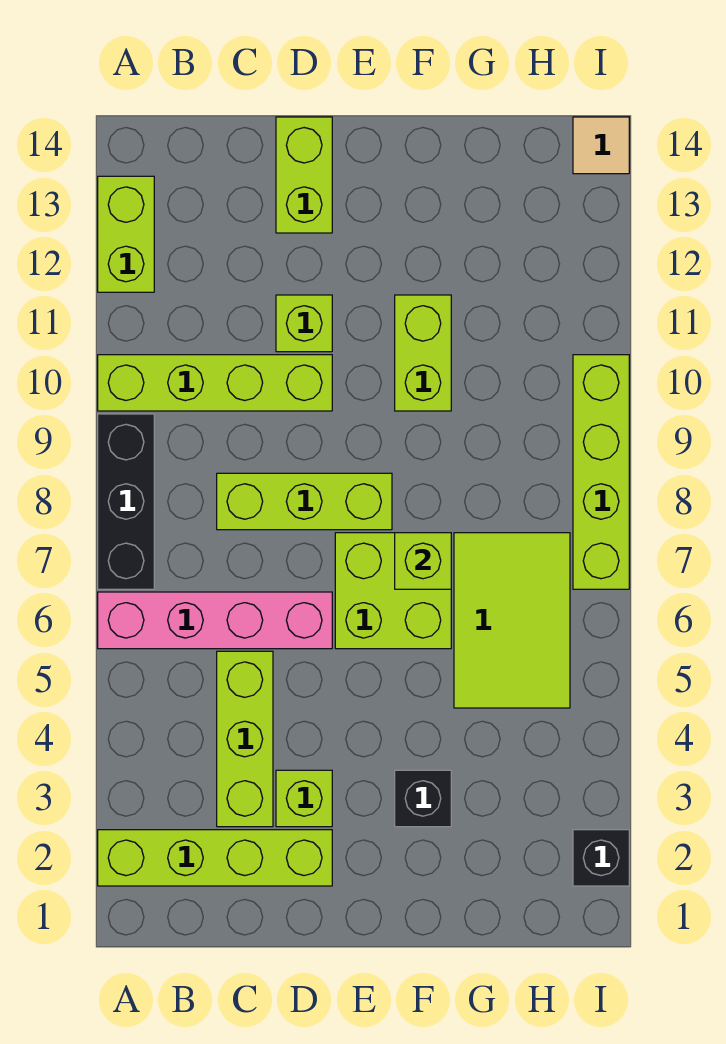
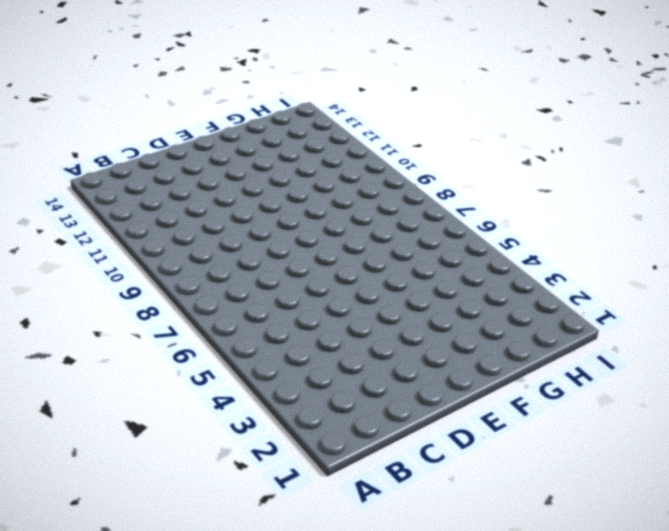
none -> lime brick A2:D2 level 1
none -> pink brick A6:D6 level 1
none -> black brick A7:A9 level 1

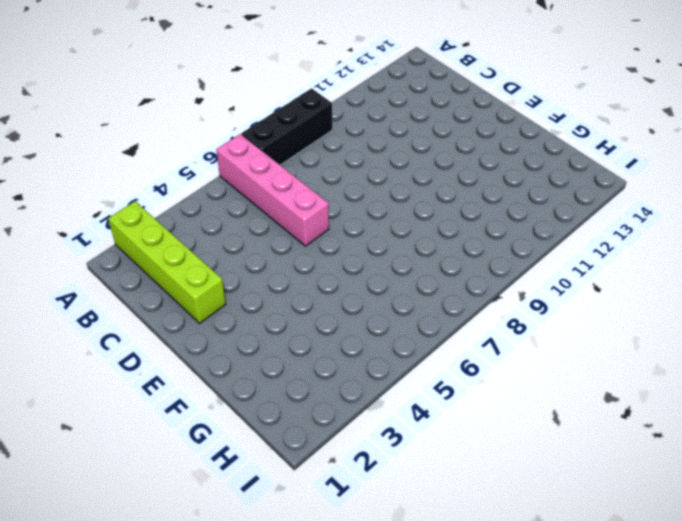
none -> lime brick A10:D10 level 1
none -> lime brick A12:A13 level 1
none -> lime brick C3:C5 level 1

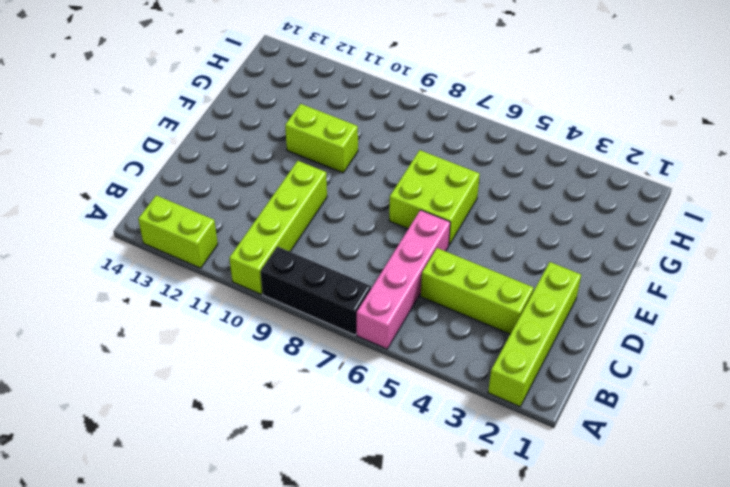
none -> lime brick C8:E8 level 1
none -> lime brick D3 level 1
none -> lime brick D11 level 1

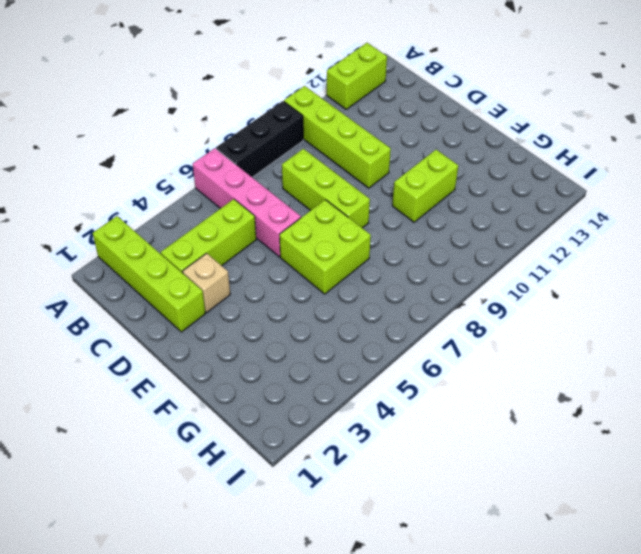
tan brick D3 level 1 -> lime brick D3 level 1
none -> lime brick D11 level 1
none -> lime brick D13:D14 level 1
none -> black brick F3 level 1

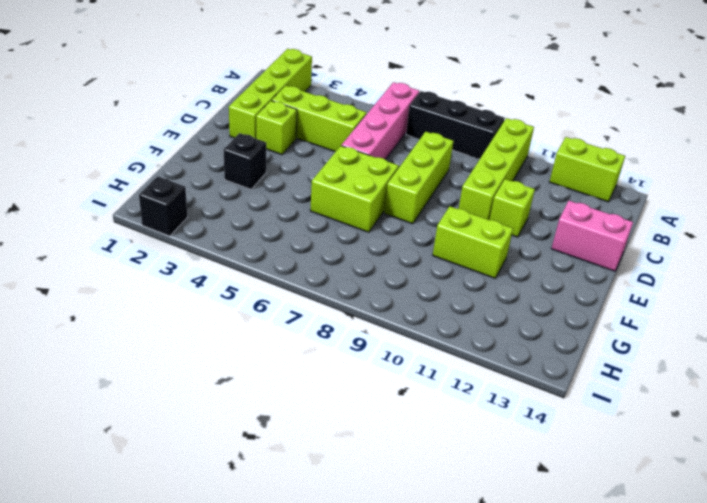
pink brick D13:D14 level 1 -> lime brick D13:D14 level 1
none -> lime tile G5:H7 level 1
none -> lime brick I7:I10 level 1
none -> tan tile I14 level 1

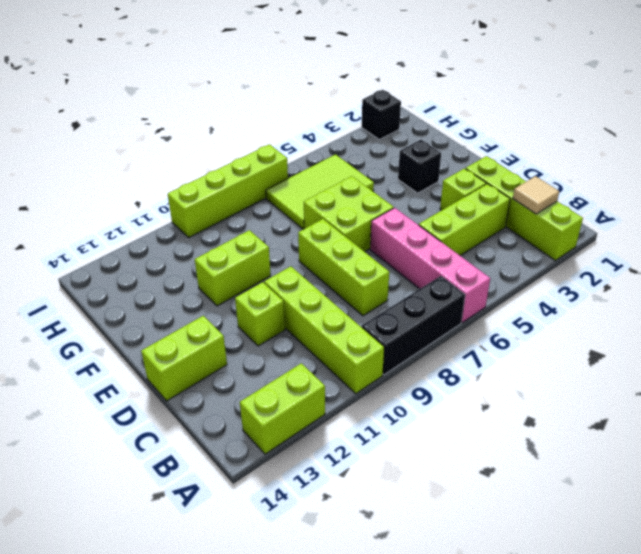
tan tile B2 level 2 -> tan tile I14 level 1
none -> lime brick F7 level 2

